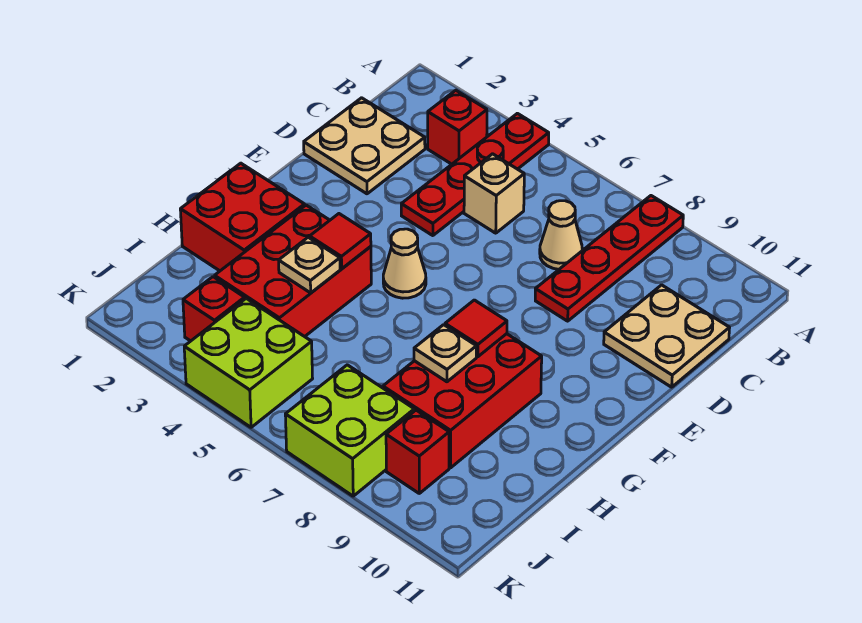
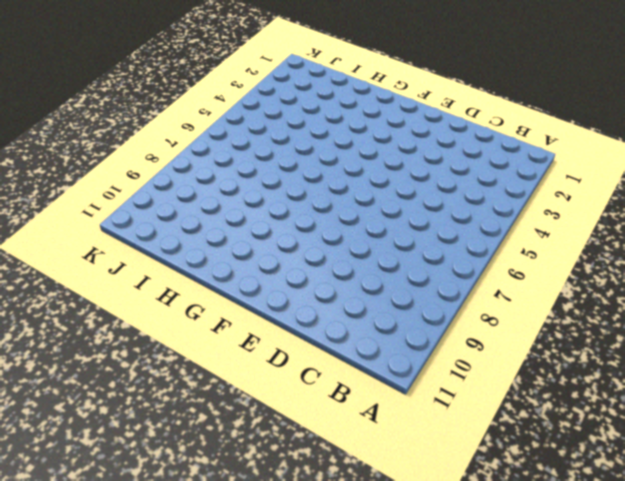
none -> red plate A4:D4 level 1
none -> red plate A8:D8 level 1
none -> red brick B3 level 1

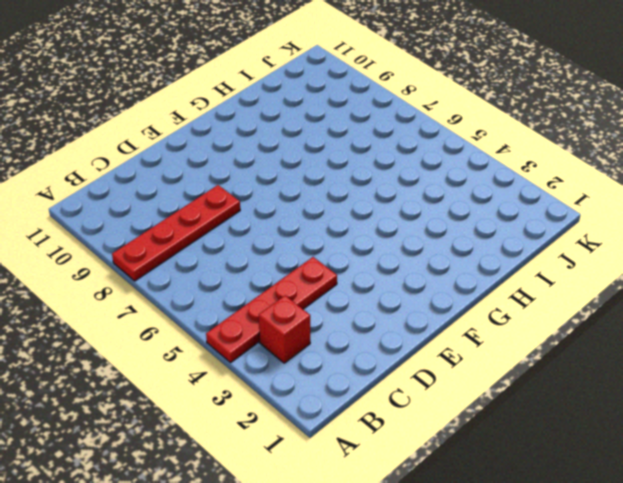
none -> tan plate C1:D2 level 1
none -> tan brick C5 level 1
none -> tan cone C7 level 1

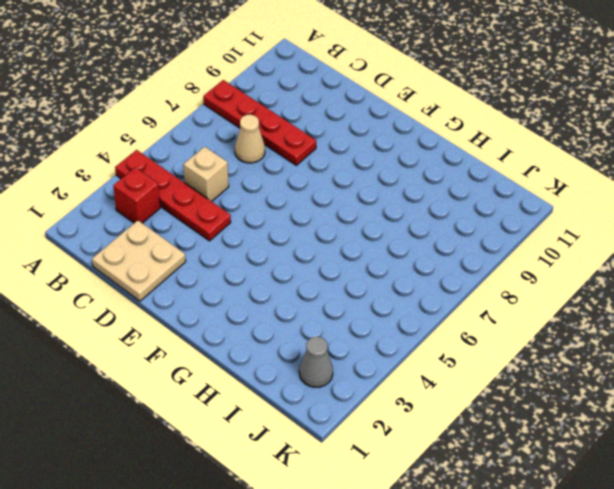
grey cone J2 level 1 -> none
none -> tan plate C10:D11 level 1
none -> tan cone F5 level 1
none -> red brick G1:H2 level 1

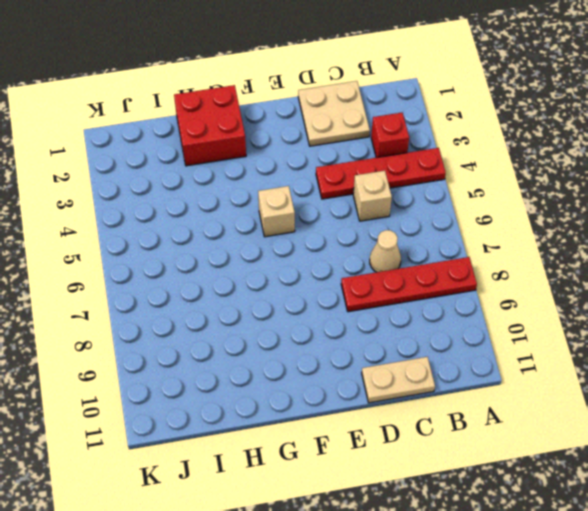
tan plate C11:D11 level 1 -> tan plate C10:D11 level 1
tan brick F5 level 1 -> tan cone F5 level 1
none -> red brick G3:I4 level 1
none -> red brick G8:I9 level 1
none -> red brick J3 level 1

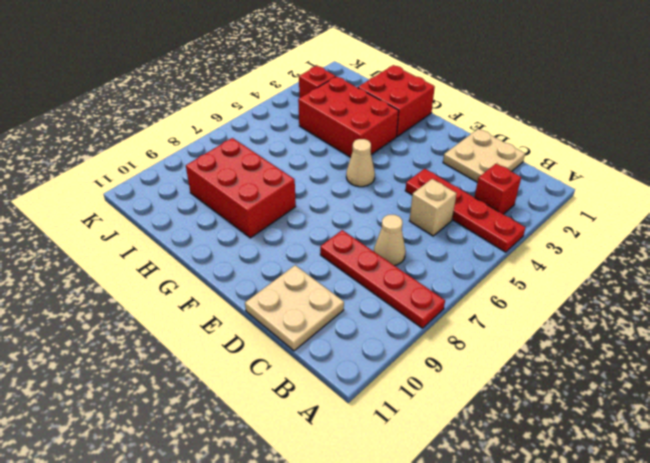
none -> lime brick J4:K5 level 1
none -> lime brick J7:K8 level 1
none -> red brick J9 level 1

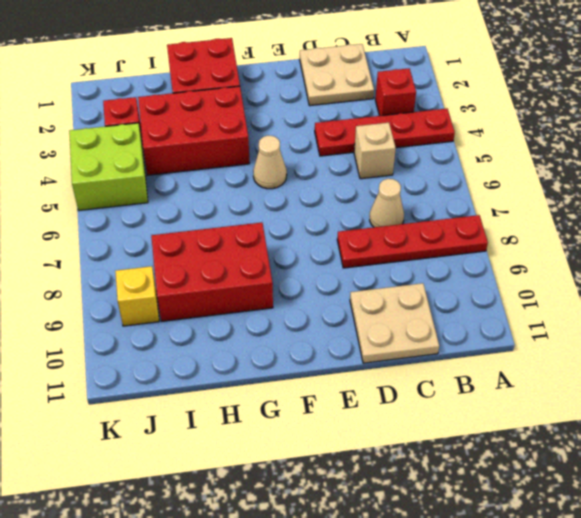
yellow brick J9 level 1 -> red brick J9 level 1
none -> lime brick J7:K8 level 1
none -> red tile G4 level 2
none -> red tile G8 level 2

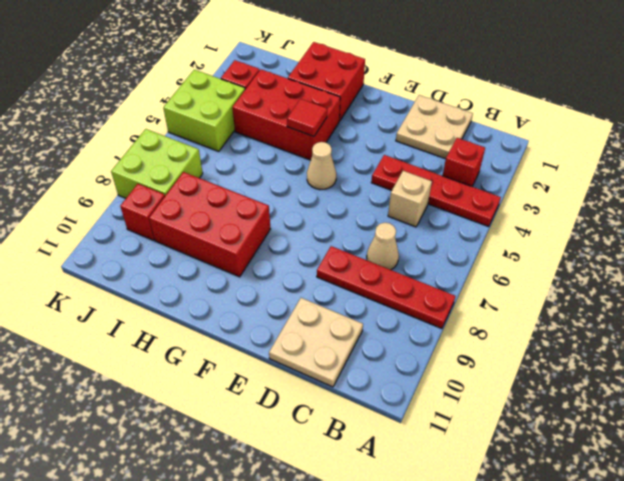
none -> red tile G8 level 2
none -> tan plate H4 level 2
none -> tan plate H8 level 2

